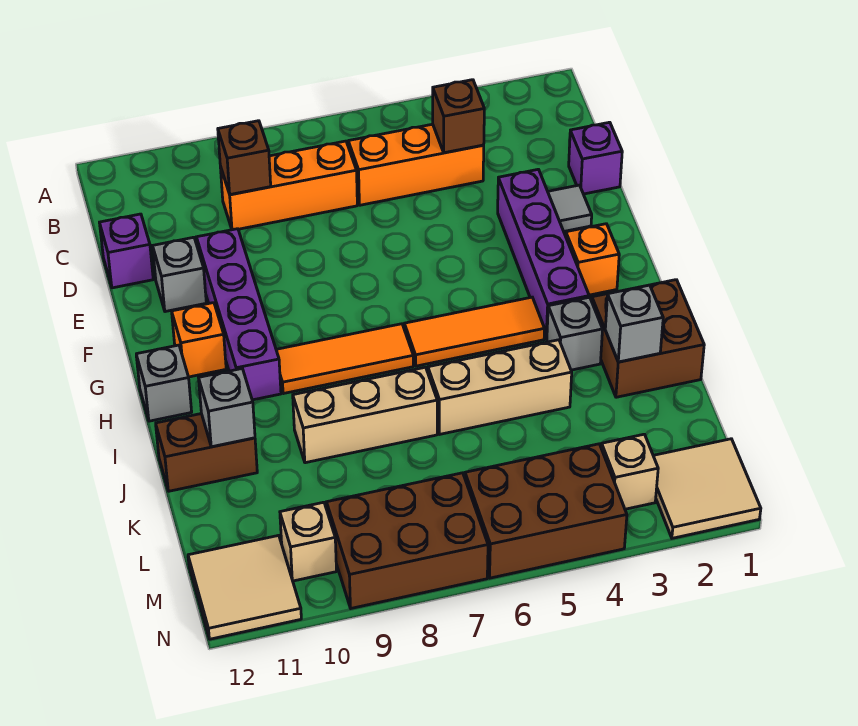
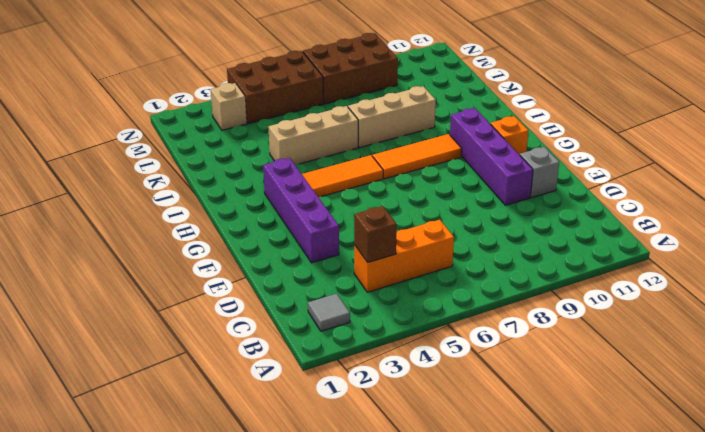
grey tile B2 level 1 -> grey tile E2 level 1
none -> orange brick C7:C9 level 1
none -> purple brick D1 level 1
none -> purple brick D12 level 1

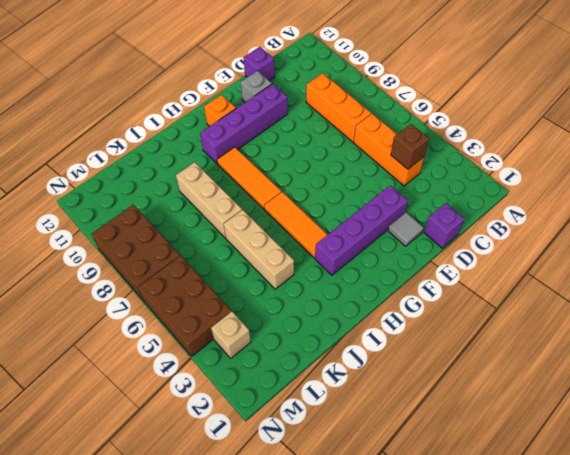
none -> orange brick G2 level 1
none -> grey brick H12 level 1
none -> brown brick I1:J2 level 1

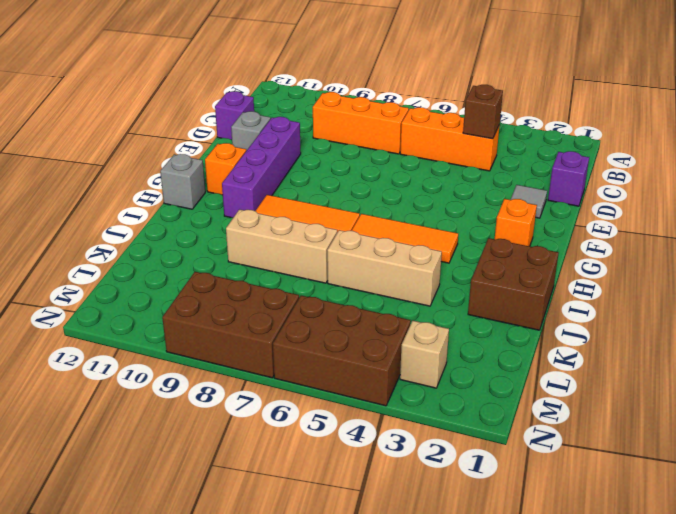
none -> purple brick E3:H3 level 1
none -> grey brick I3 level 1
none -> brown brick J11:J12 level 1

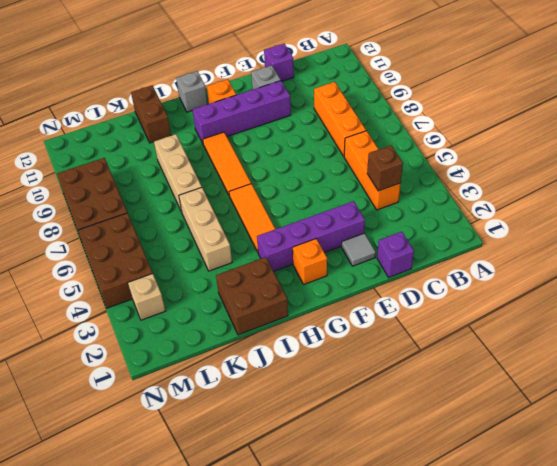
none -> grey brick I3 level 1
none -> tan tile M1:N2 level 1
none -> tan brick M10 level 1

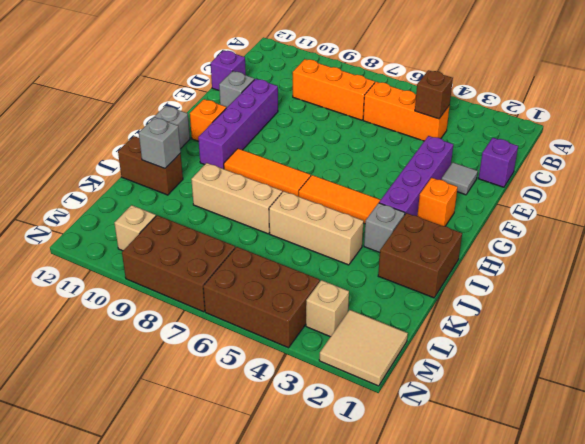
none -> tan tile M11:N12 level 1
none -> brown brick C9 level 2
none -> grey brick J2 level 2

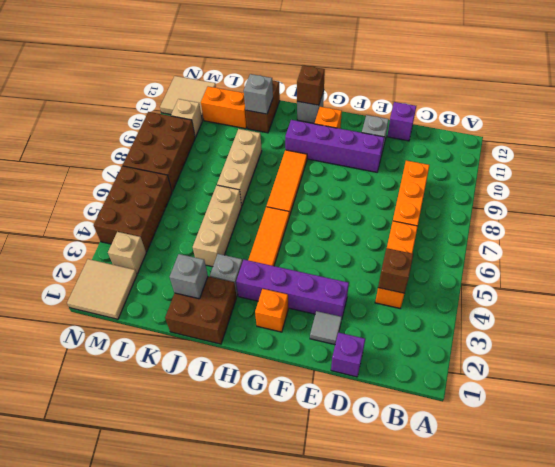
brown brick H12 level 2 -> brown brick C9 level 2
orange brick K11:L11 level 1 -> none

